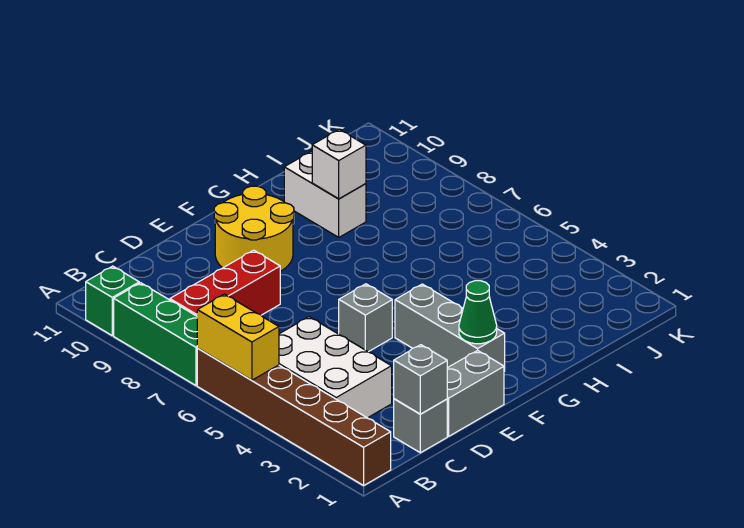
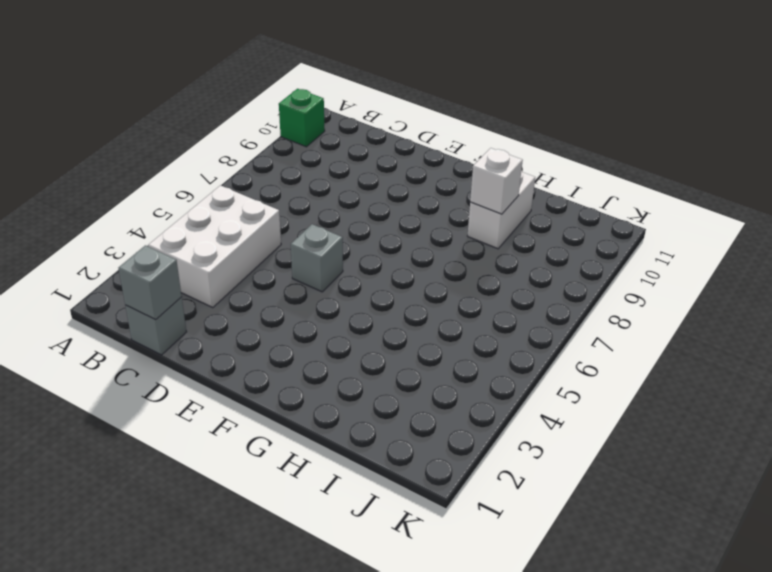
none -> brown brick A1:A6 level 1
none -> green brick A7:A9 level 1
none -> red brick B8:D8 level 1

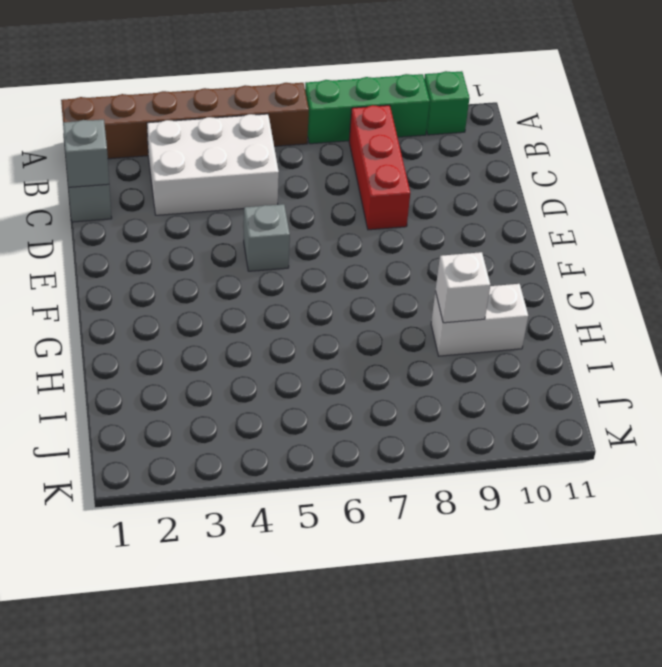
none -> grey brick D1:E1 level 1
none -> yellow round brick E9:F10 level 1
none -> grey brick F2:F4 level 1

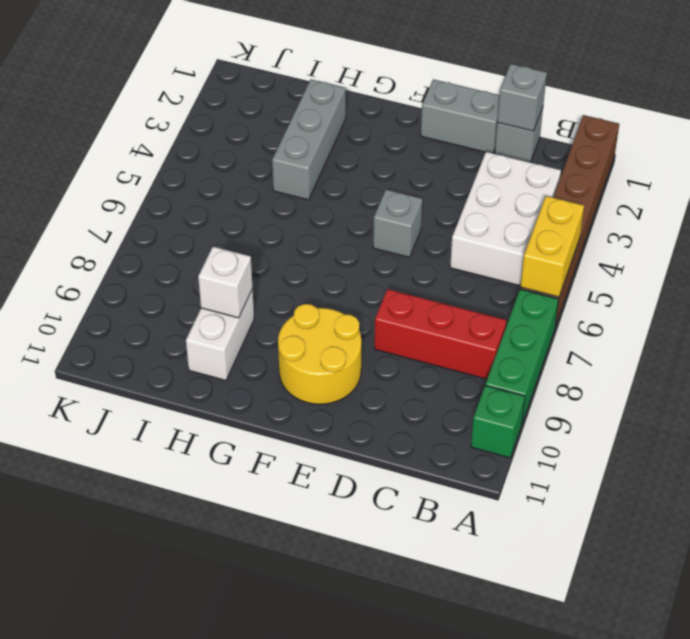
grey brick H2:H4 level 1 -> grey brick F2:F4 level 1
none -> green cone F2 level 2

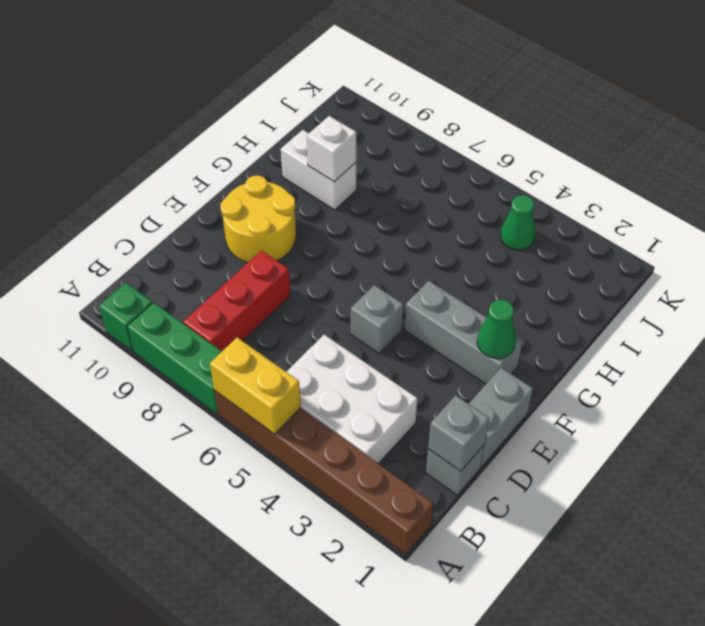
green cone J4 level 1 -> none

